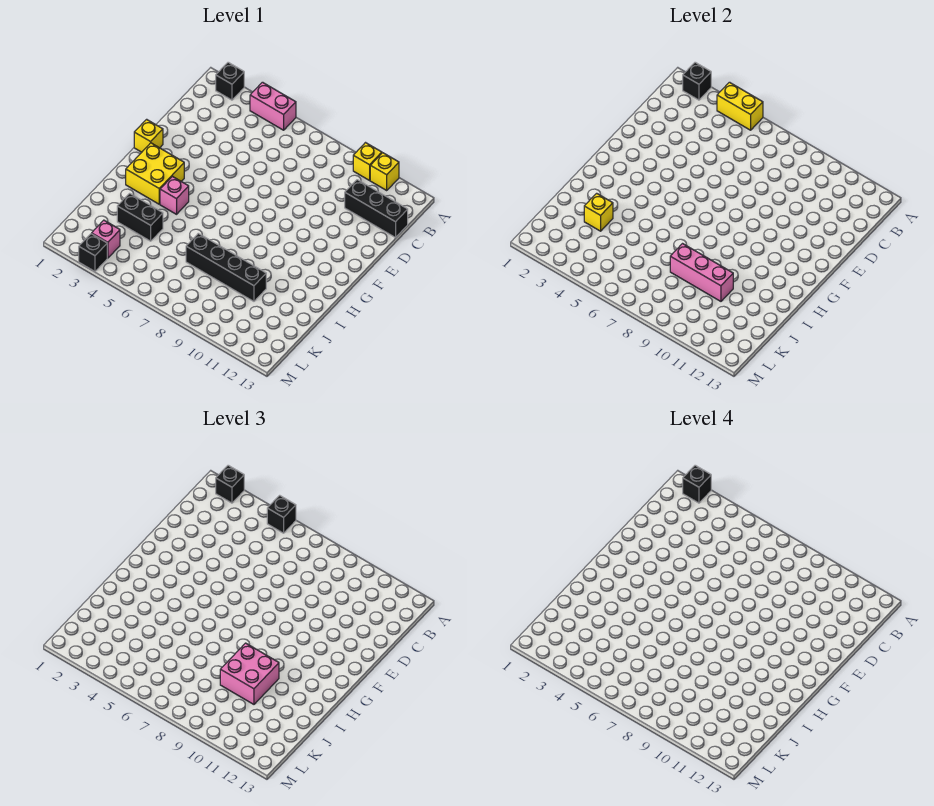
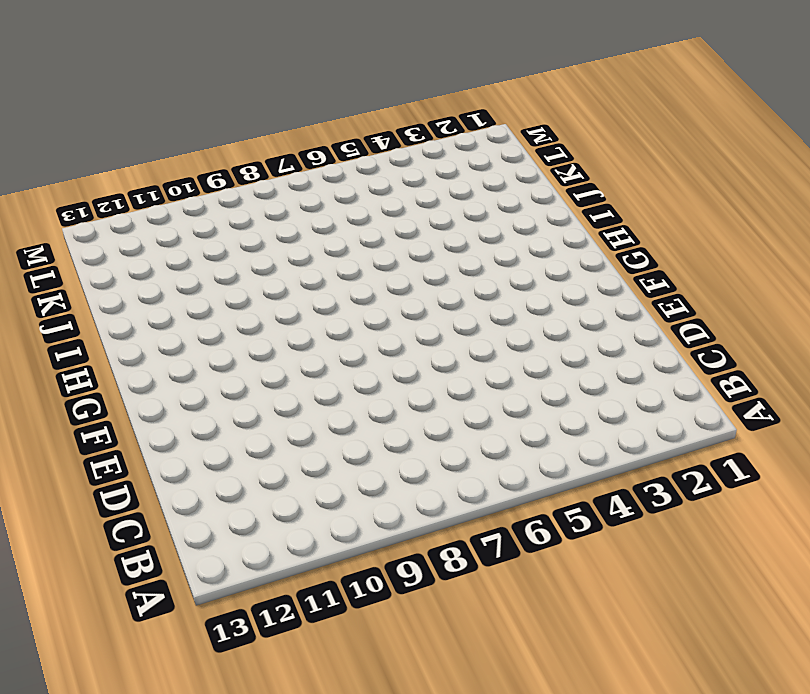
none -> black brick A2 level 1
none -> pink brick A4:A5 level 1
none -> yellow brick A10 level 1

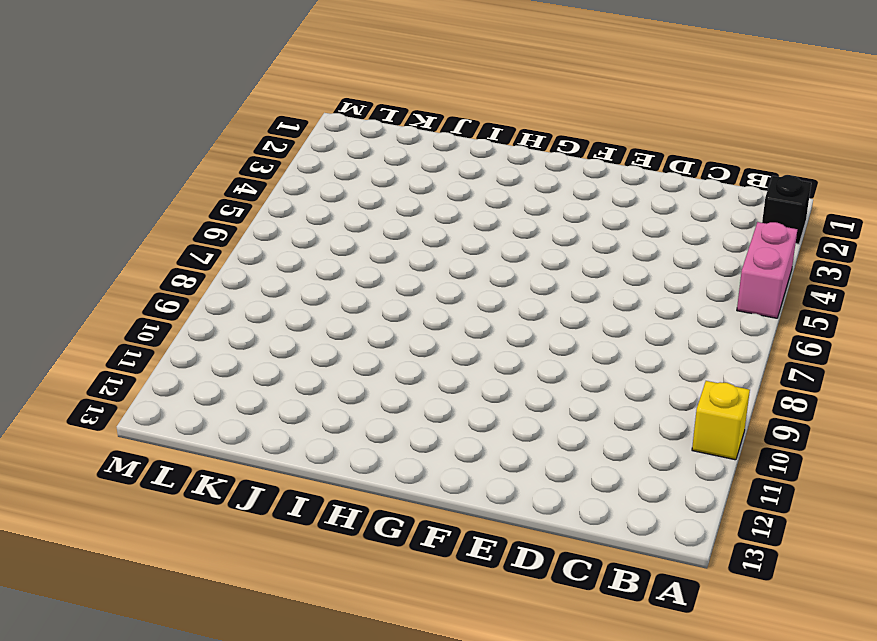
none -> yellow brick A11 level 1
none -> black brick C11:C13 level 1
none -> yellow brick F1 level 1

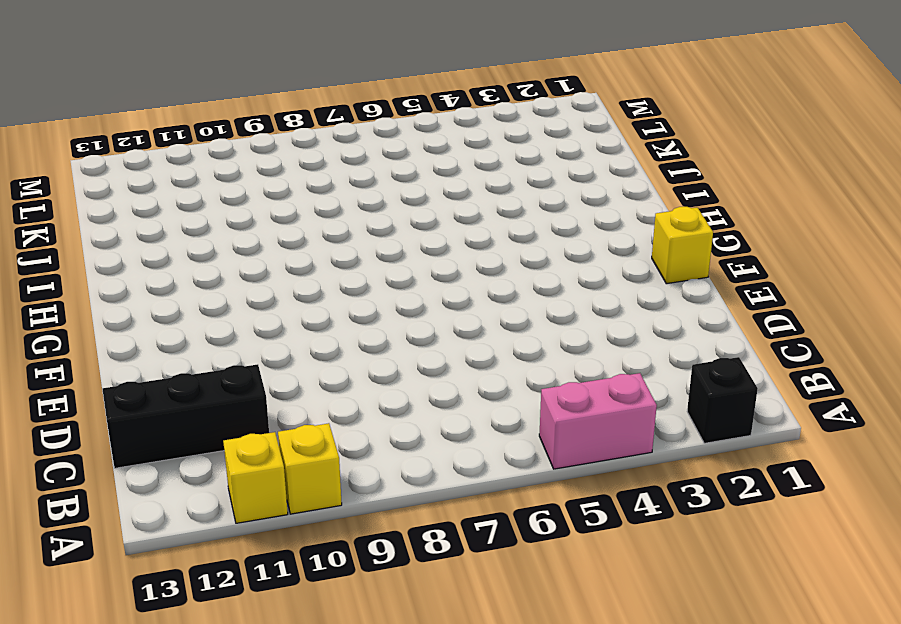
none -> yellow brick G2:H3 level 1
none -> pink brick H4 level 1
none -> black brick J3:J4 level 1

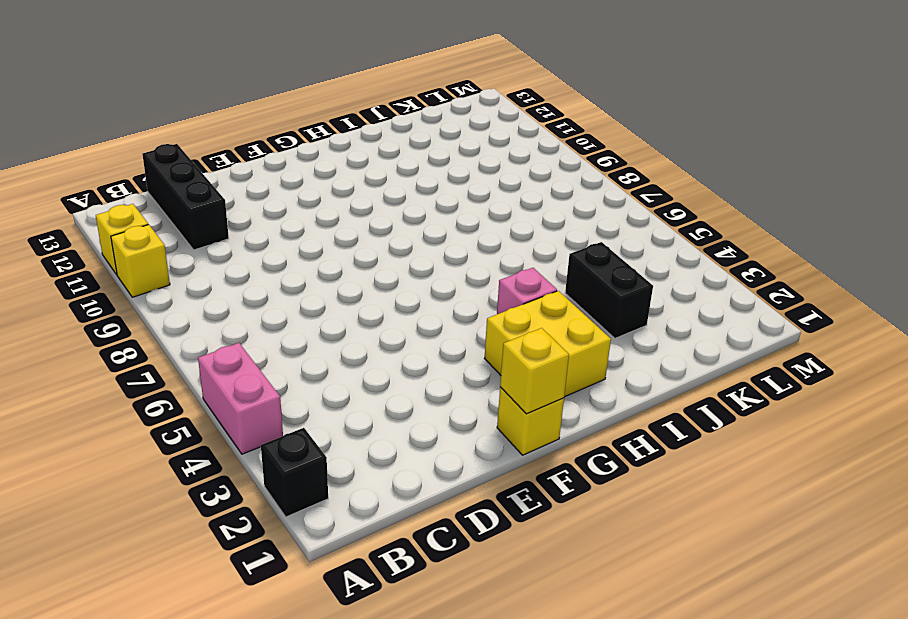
yellow brick F1 level 2 -> yellow brick J3 level 2
none -> black brick J7:J10 level 1
none -> pink brick L3 level 1
none -> black brick M3 level 1

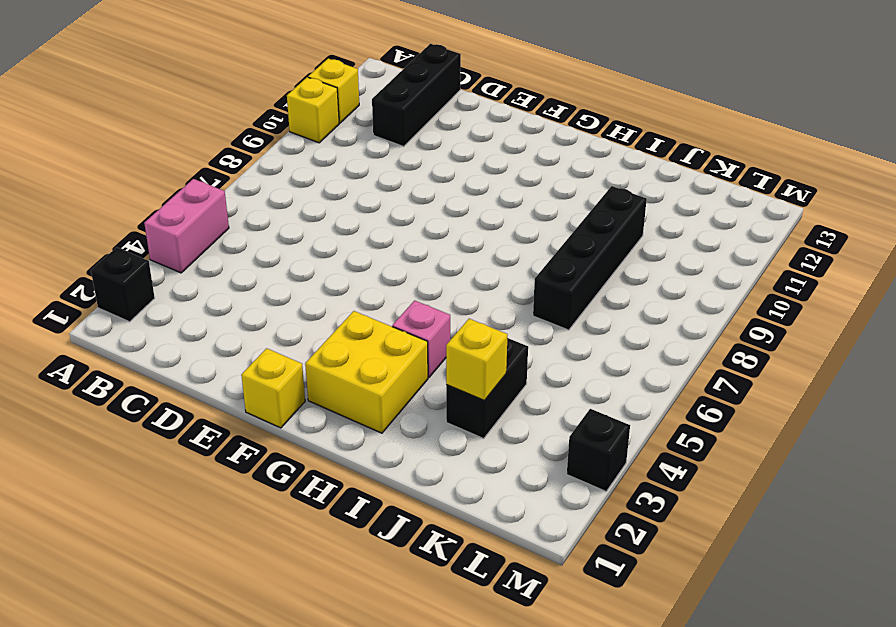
none -> pink brick L3 level 1
none -> black brick A2 level 2
none -> yellow brick A4:A5 level 2

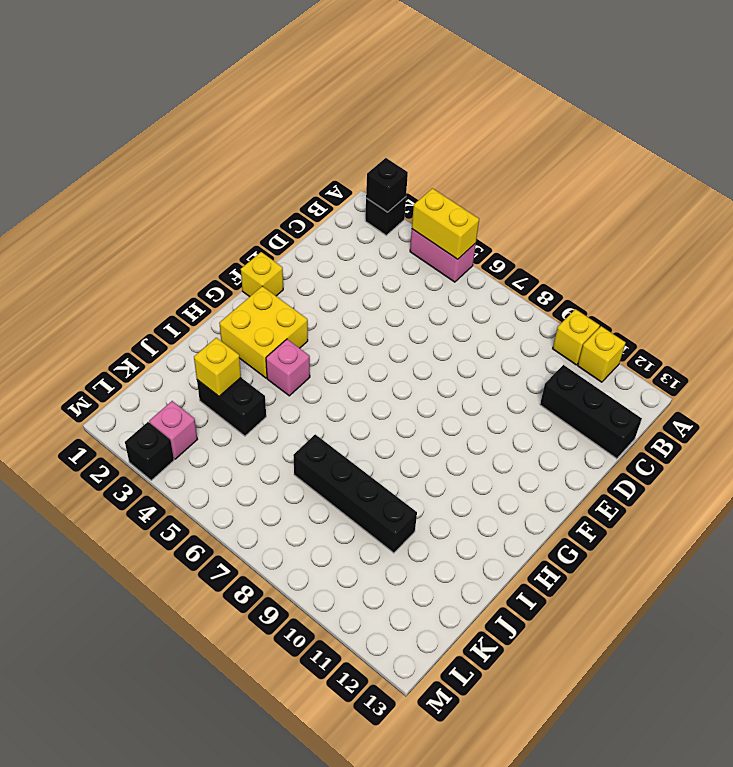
none -> pink brick J8:J10 level 2
none -> black brick A2 level 3
none -> black brick A5 level 3

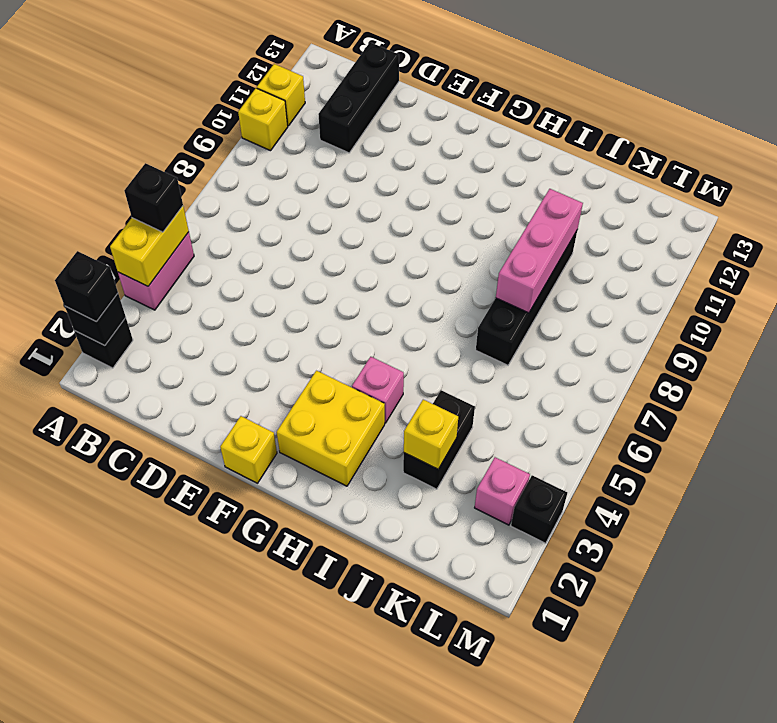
none -> pink brick I9:J10 level 3
none -> black brick A2 level 4

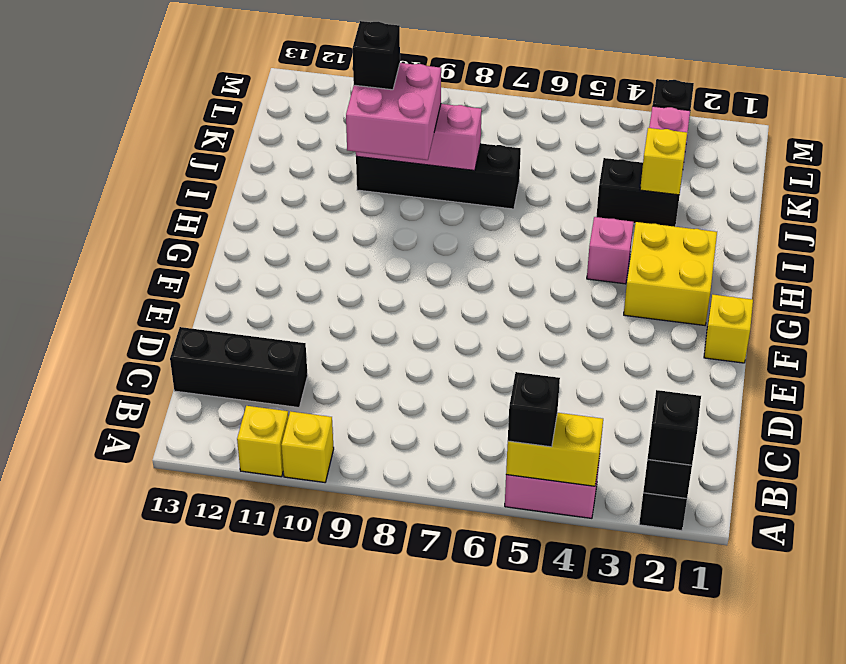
black brick J10 level 4 -> black brick A2 level 4

